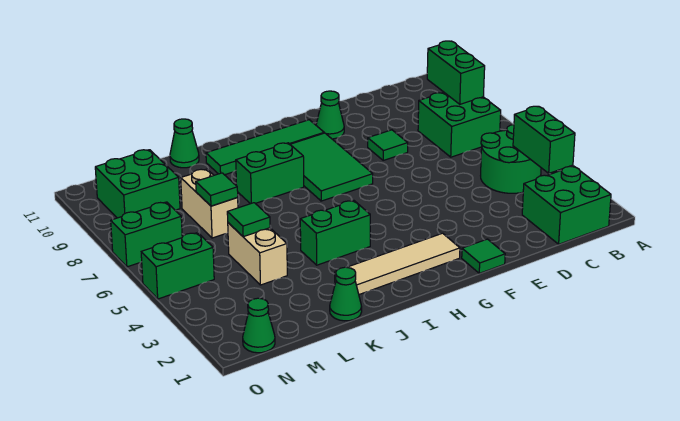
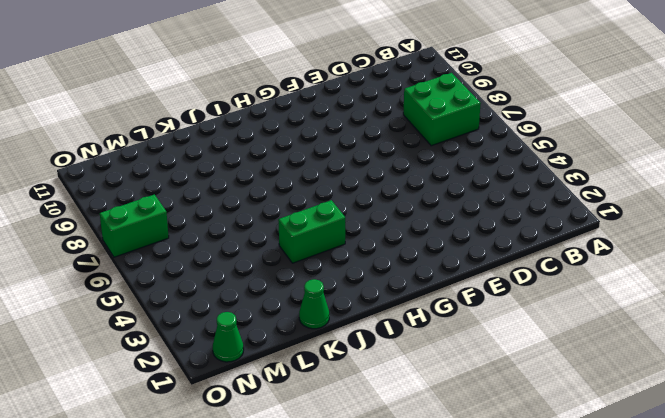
none -> green brick B1:C2 level 1
none -> green round brick B4:C5 level 1
none -> green tile E8 level 1

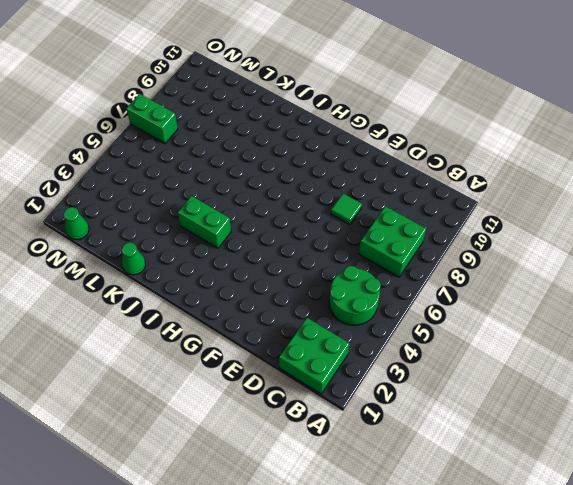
none -> green tile F1 level 1
none -> green cone F10 level 1
none -> tan tile G2:J2 level 1

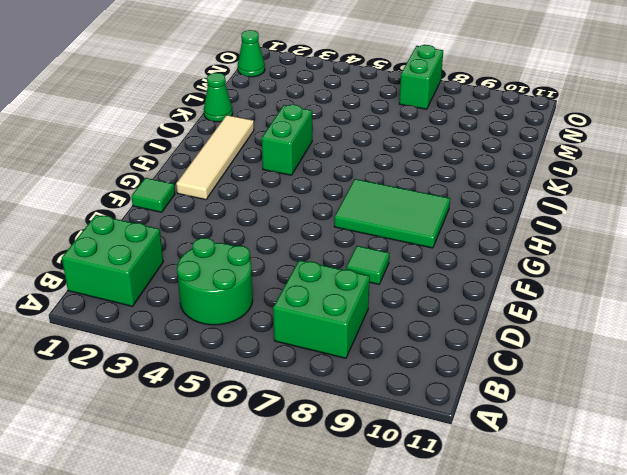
none -> green cone F10 level 1
none -> green tile G10:J10 level 1
none -> green brick I8:J8 level 1

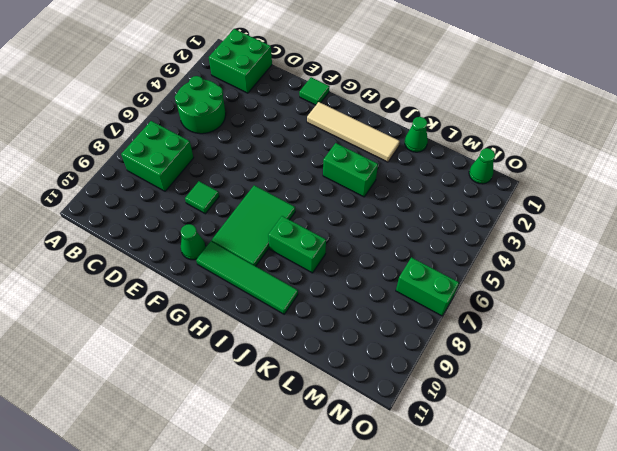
none -> green cone K11 level 1
none -> tan brick L4:L5 level 1
none -> tan brick L7:L8 level 1

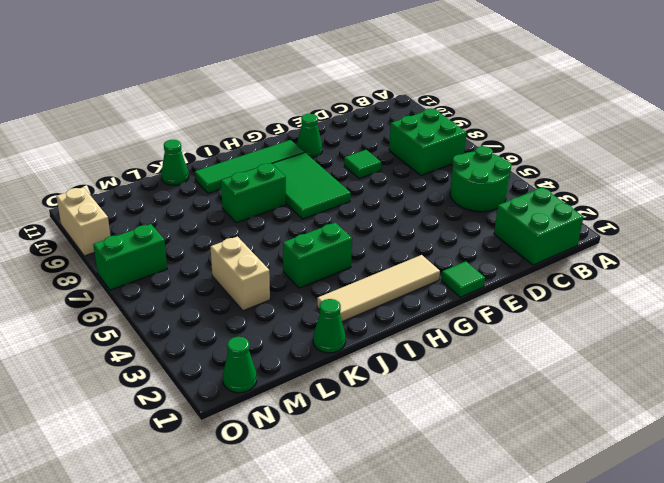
tan brick O9:O10 level 1 -> tan brick L7:L8 level 1
none -> green brick M9:N10 level 1
none -> green brick N5:O5 level 1
none -> green brick B3:B4 level 2

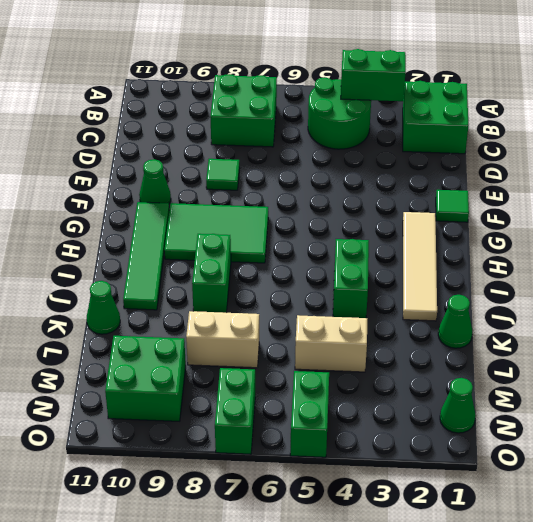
none -> green brick B8:B9 level 2
none -> green tile L5 level 2
none -> green tile L7 level 2

